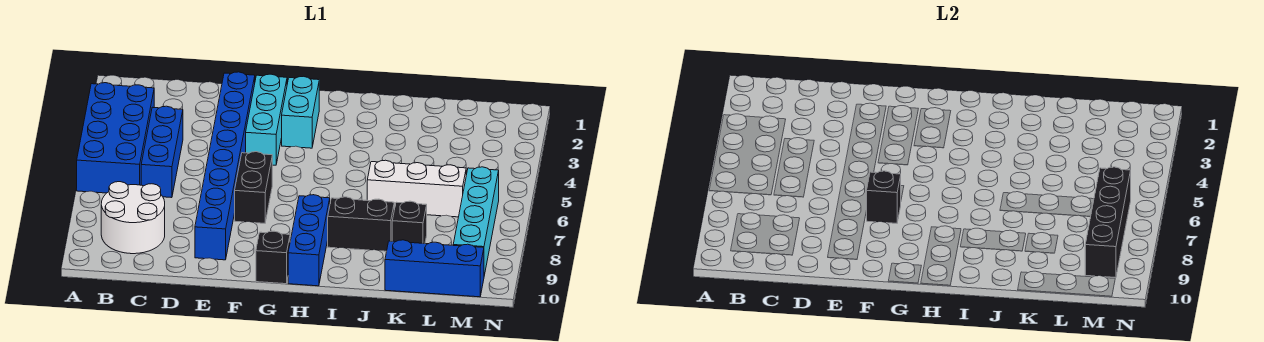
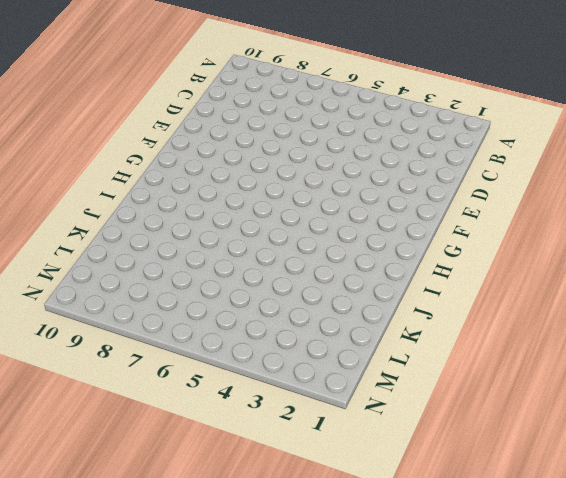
none -> blue brick A3:B6 level 1
none -> white round brick B8:C9 level 1
none -> blue brick C4:C6 level 1

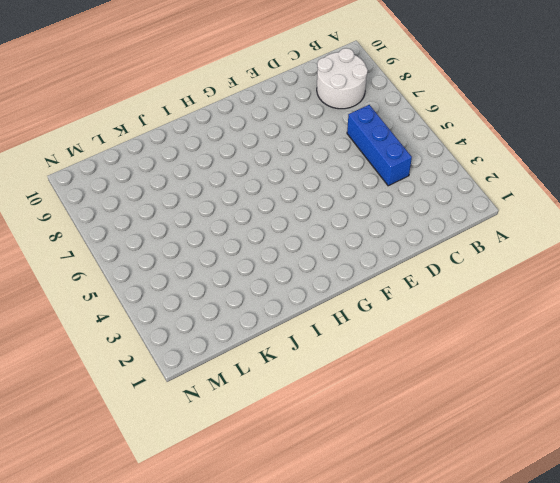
none -> blue brick A3:B6 level 1
none -> blue brick E2:E9 level 1
none -> cyan brick F2:F4 level 1

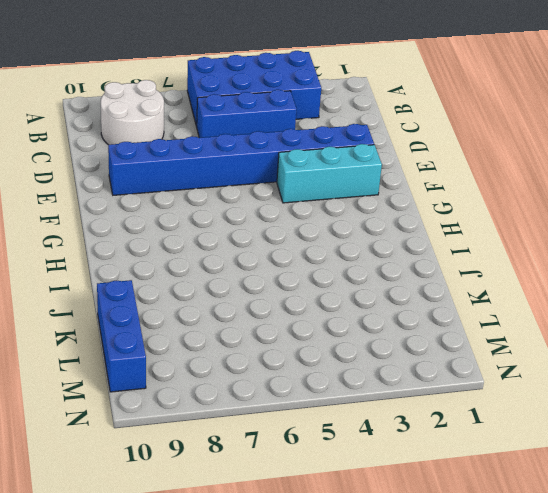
none -> black brick F6:F7 level 1
none -> cyan brick G2:G3 level 1
none -> black brick G10 level 1

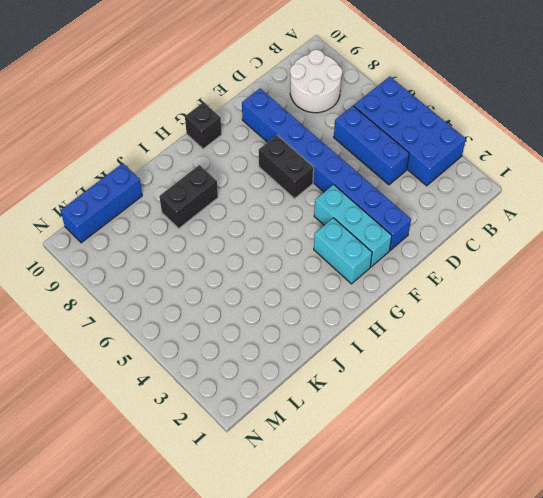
none -> blue brick H8:H10 level 1
none -> white brick J6:L6 level 1
none -> black brick K8 level 1

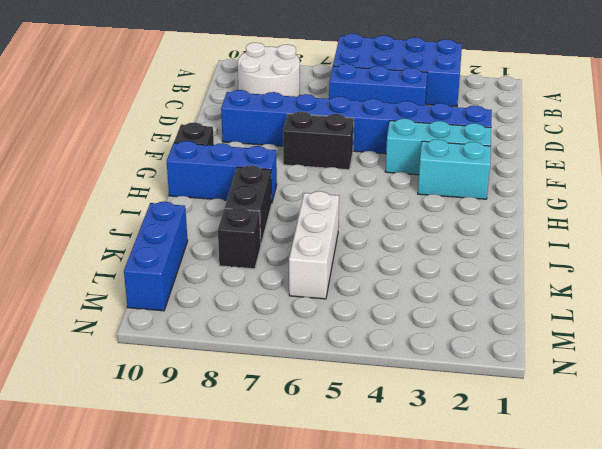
none -> cyan brick M6:M9 level 1
none -> black brick F7 level 2
none -> black brick M6:M9 level 2

